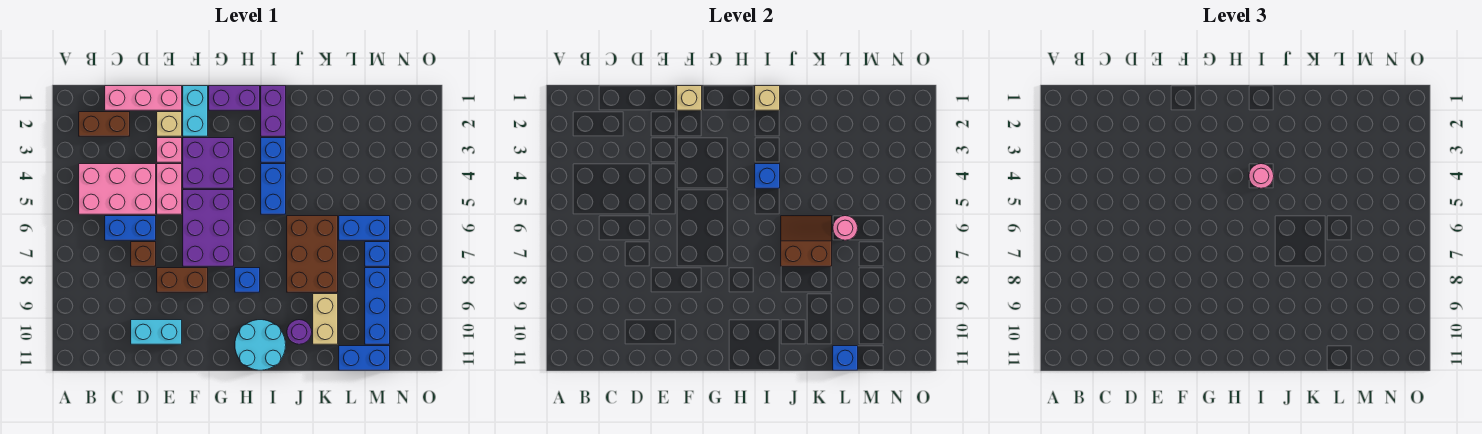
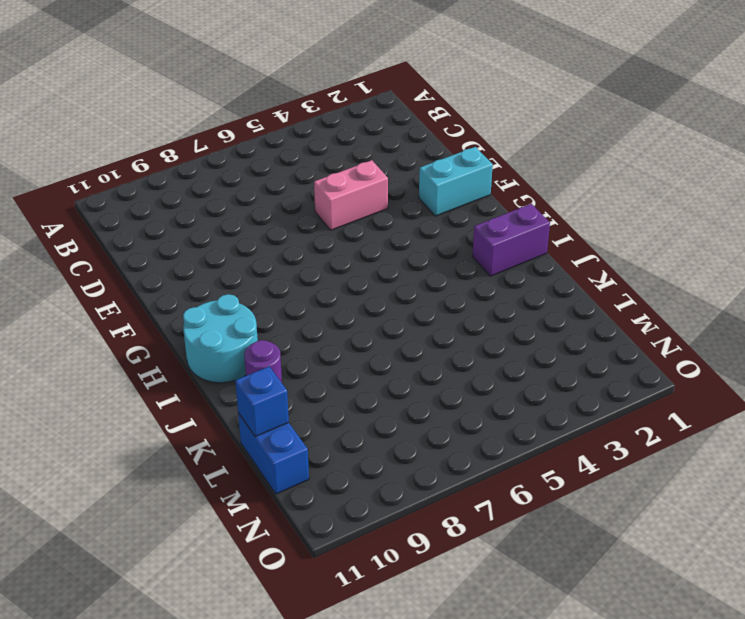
none -> brown brick B2:C2 level 1
none -> pink brick B4:D5 level 1
none -> pink brick C1:E1 level 1
none -> blue brick C6:D6 level 1

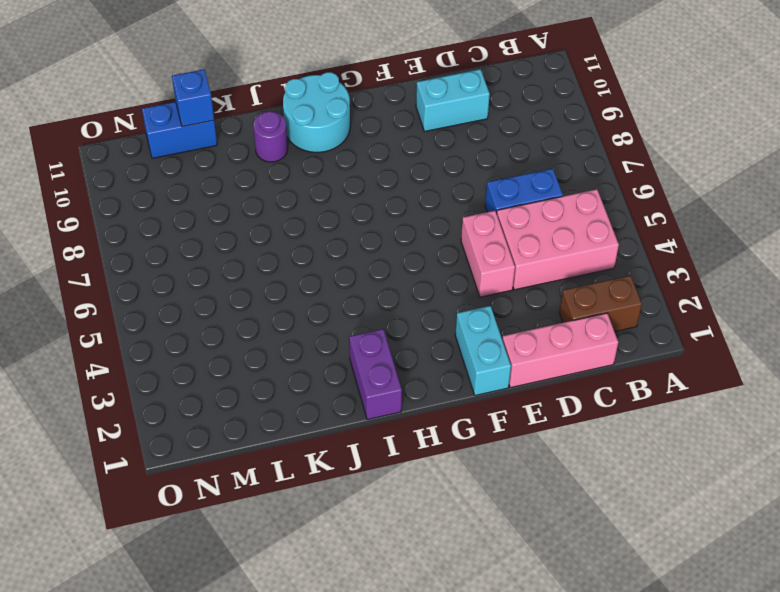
none -> brown brick D7 level 1
none -> tan brick E2 level 1
none -> pink brick E3 level 1
none -> brown brick E8:F8 level 1

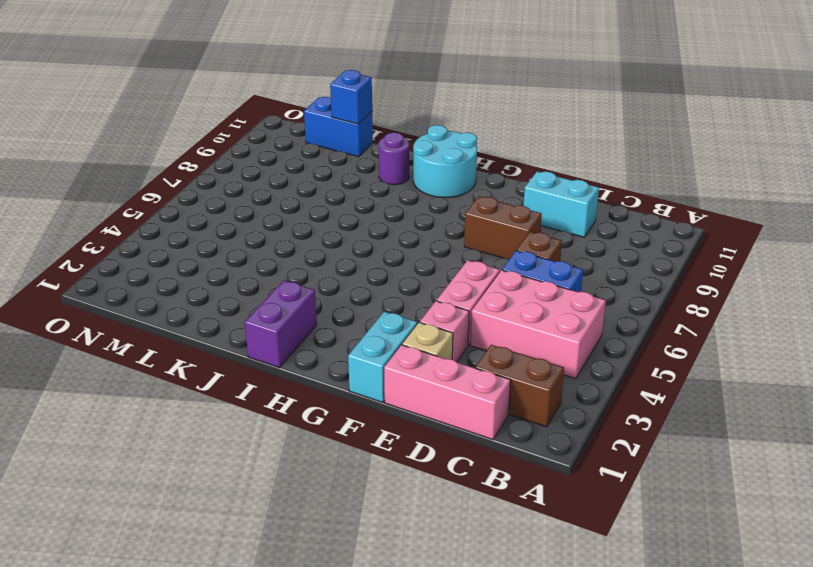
none -> purple brick F3:G4 level 1
none -> purple brick F5:G7 level 1
none -> purple brick G1:H1 level 1
none -> blue brick H8 level 1

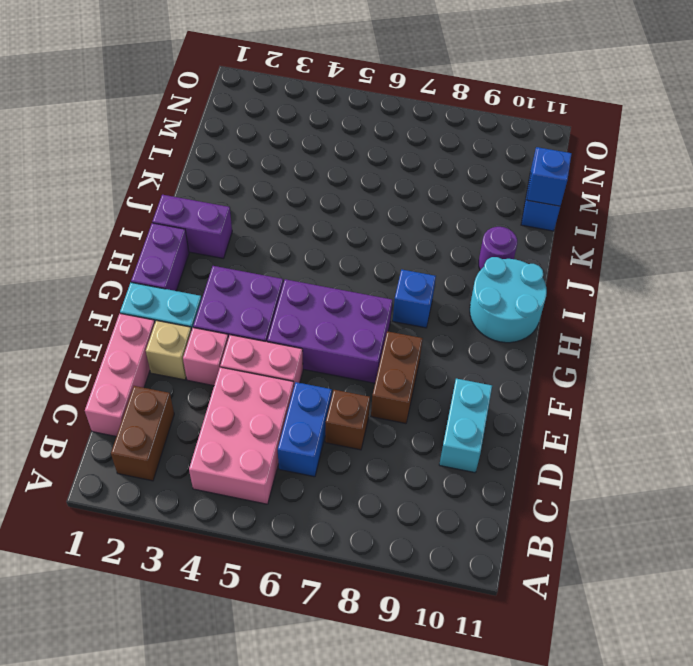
none -> blue brick I3 level 1
none -> blue brick I4:I5 level 1
none -> brown brick J6:K8 level 1
none -> tan brick K9:K10 level 1

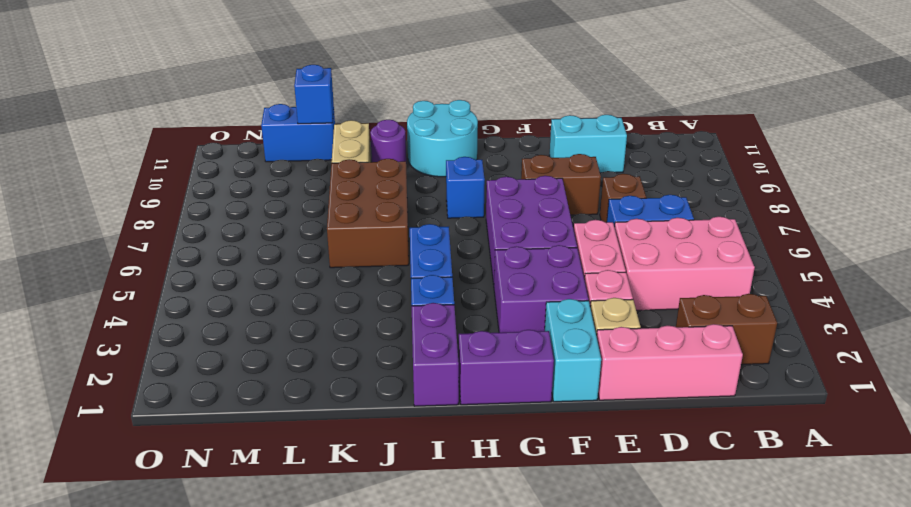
none -> blue brick L6:M6 level 1
none -> blue brick M7 level 1
none -> blue brick M8:M10 level 1
none -> tan brick F1 level 2

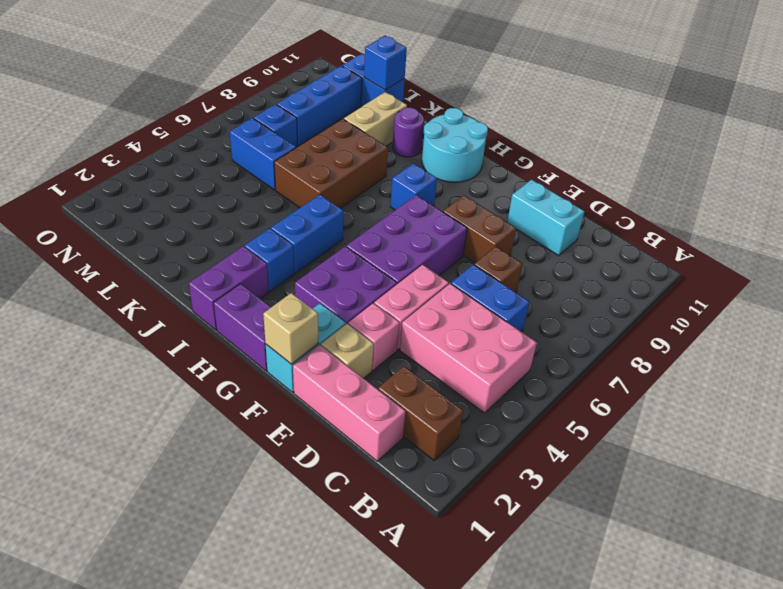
none -> tan brick I1 level 2
none -> blue brick I4 level 2
none -> brown slope J6:K7 level 2 top 7
none -> pink round brick L6 level 2

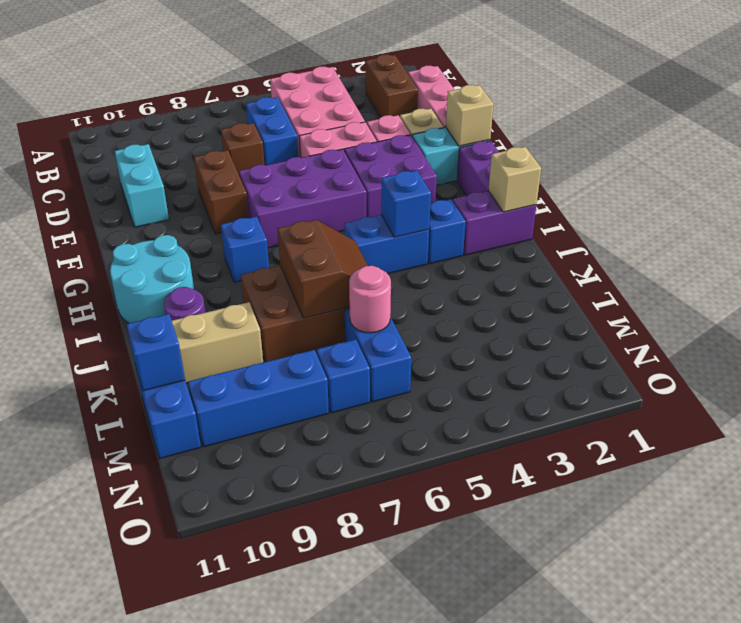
none -> pink round brick I4 level 3

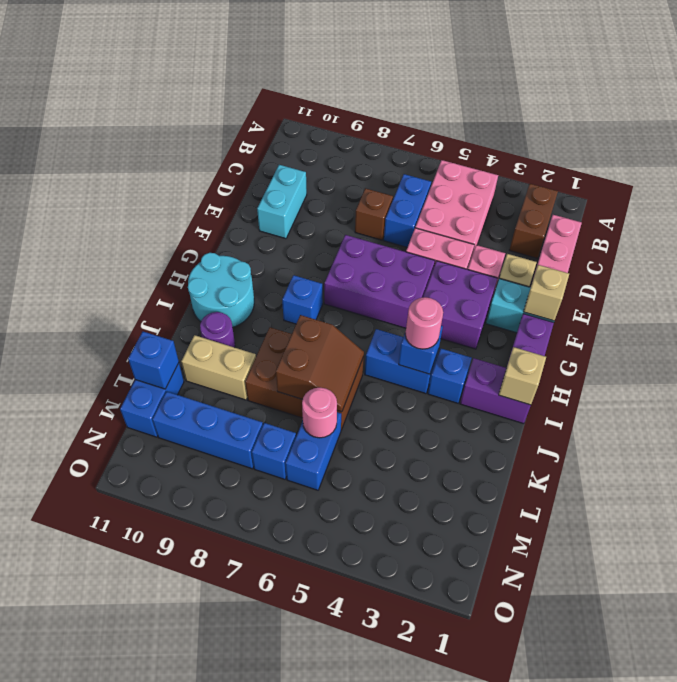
none -> brown brick E8:F8 level 1

